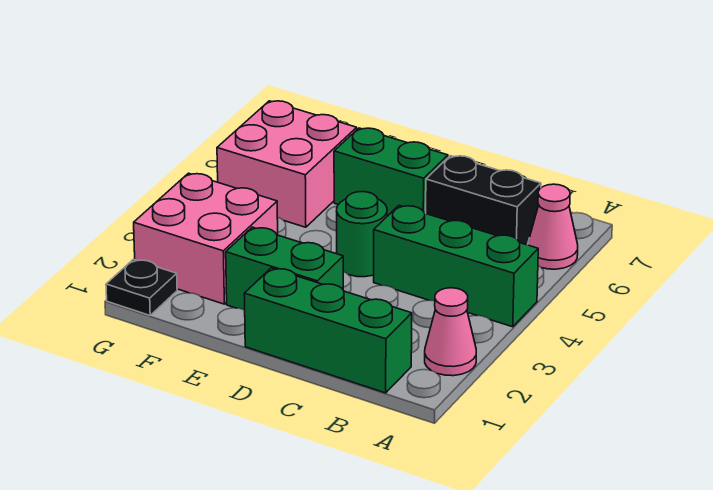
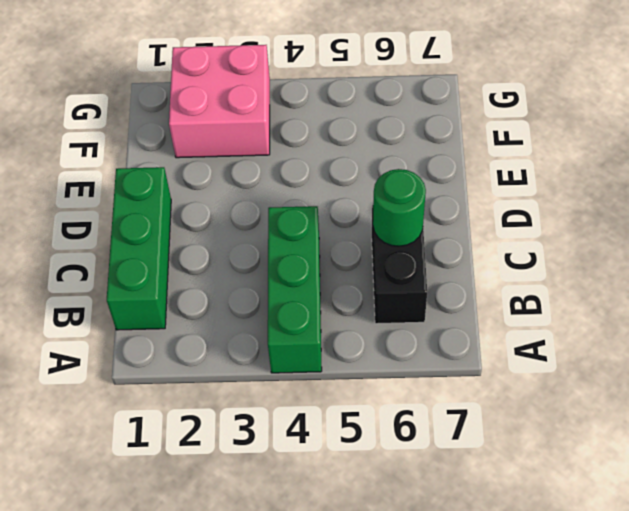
green round brick C6 level 2 -> green round brick D4 level 1
none -> pink cone A2 level 1
none -> pink cone A6 level 1

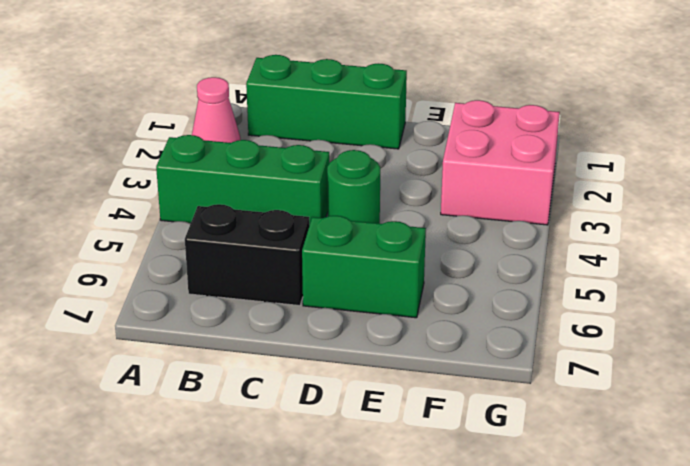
none -> pink cone A6 level 1
none -> green brick D2:E2 level 1

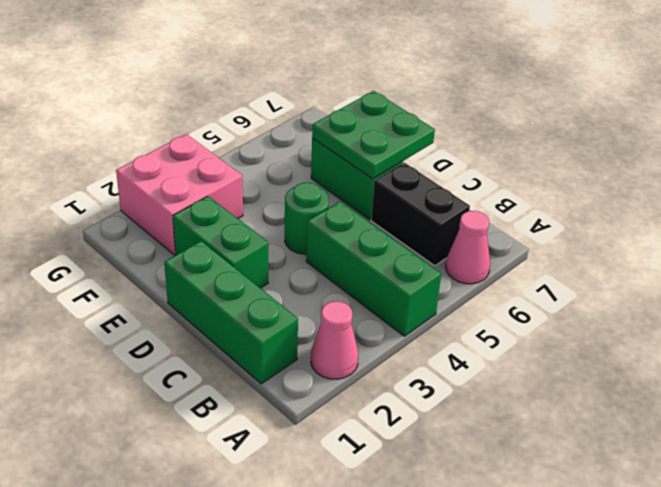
green plate D6:E7 level 2 -> none
none -> pink brick F5:G6 level 1
none -> black plate G1 level 1

